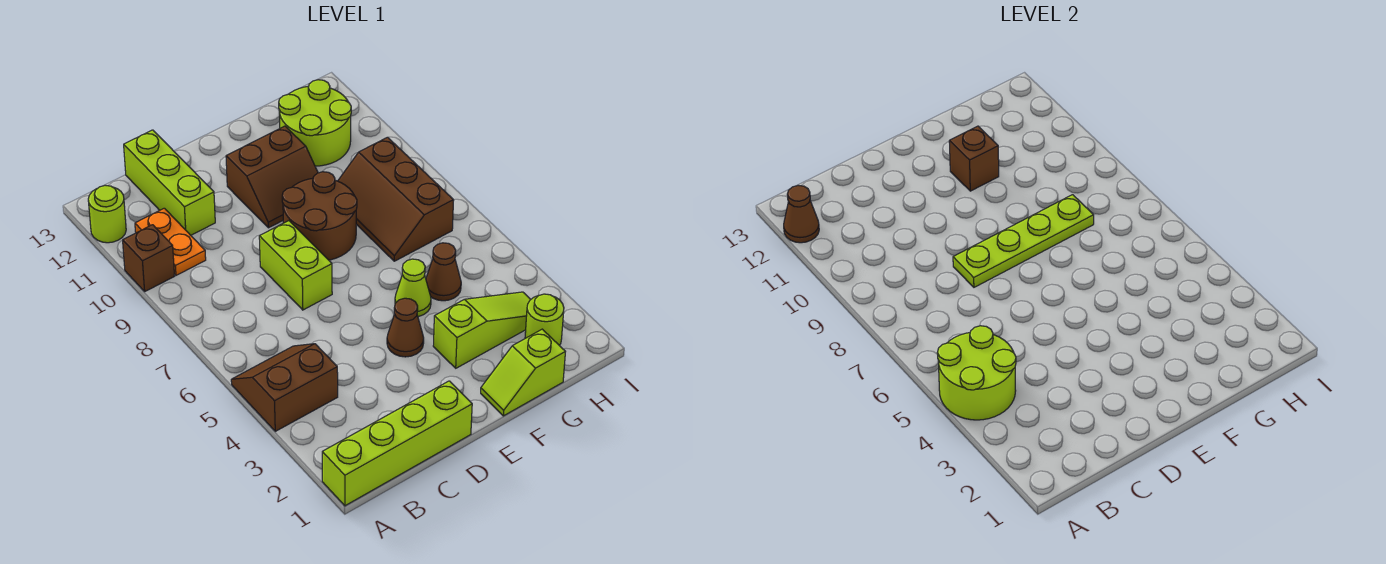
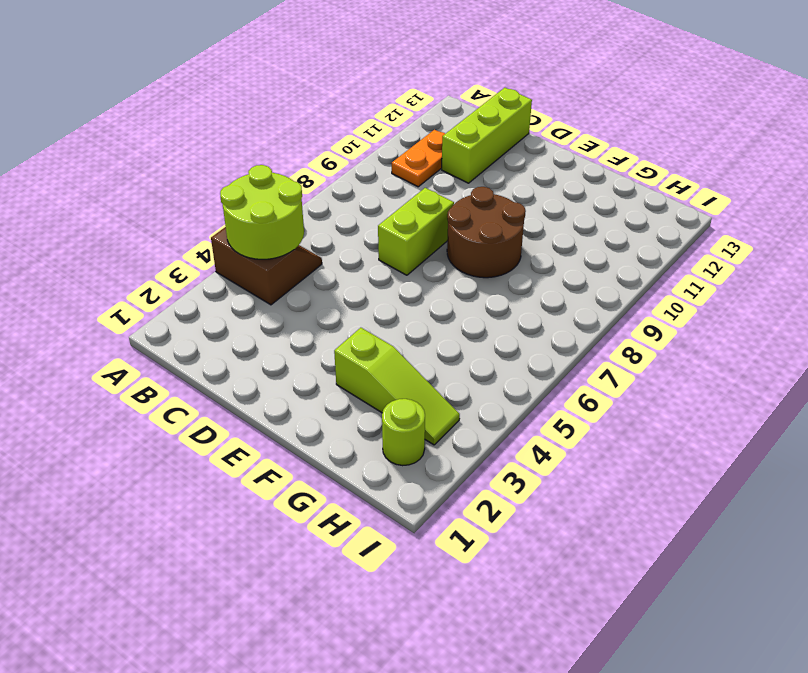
none -> lime brick A1:D1 level 1
none -> brown brick A10 level 1
none -> lime round brick A12 level 1

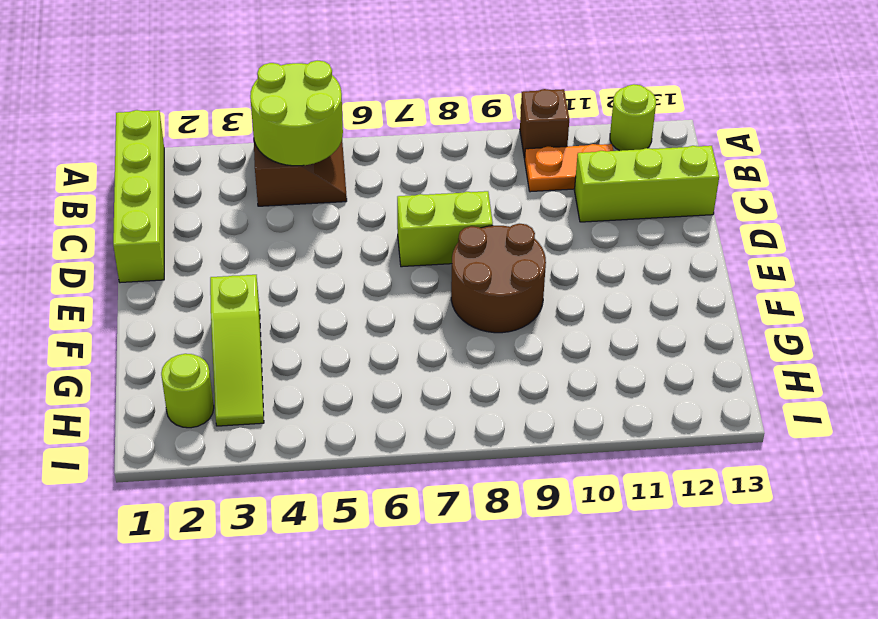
none -> brown cone E4 level 1
none -> brown slope E10:F11 level 1 top 11
none -> lime slope F1:G1 level 1 top G

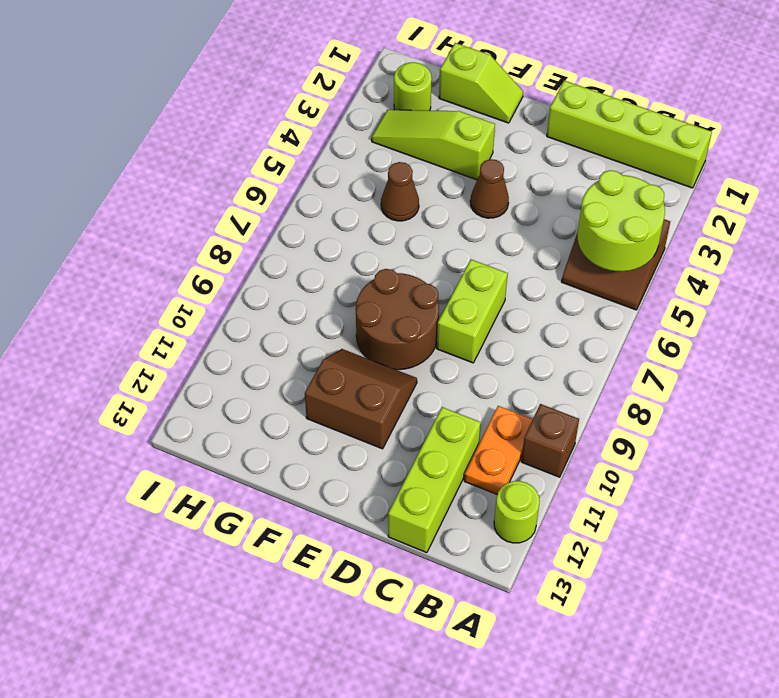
none -> lime cone F5 level 1
none -> brown slope G7:H9 level 1 top H
none -> lime round brick G11:H12 level 1

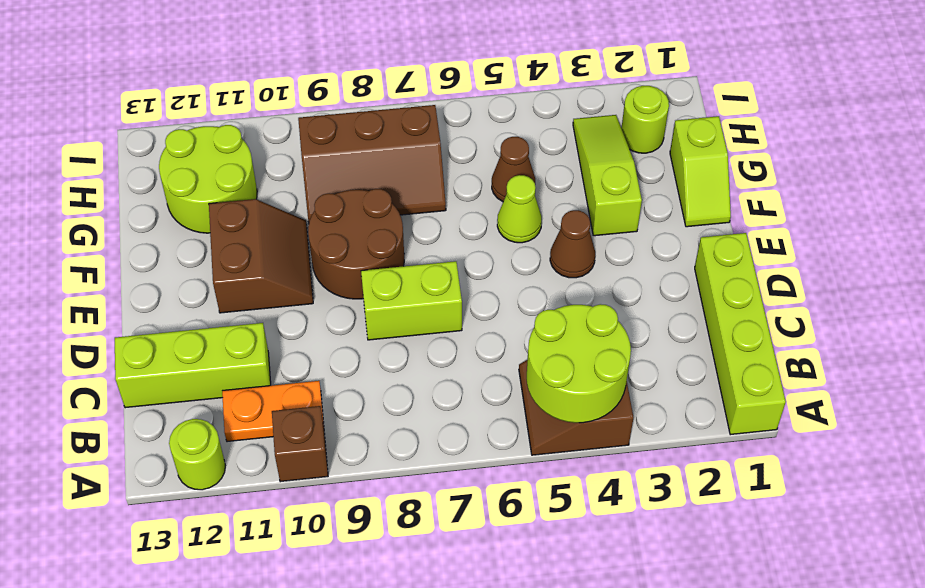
none -> brown cone A12 level 2
none -> lime plate D8:G8 level 2
none -> brown brick F11 level 2

